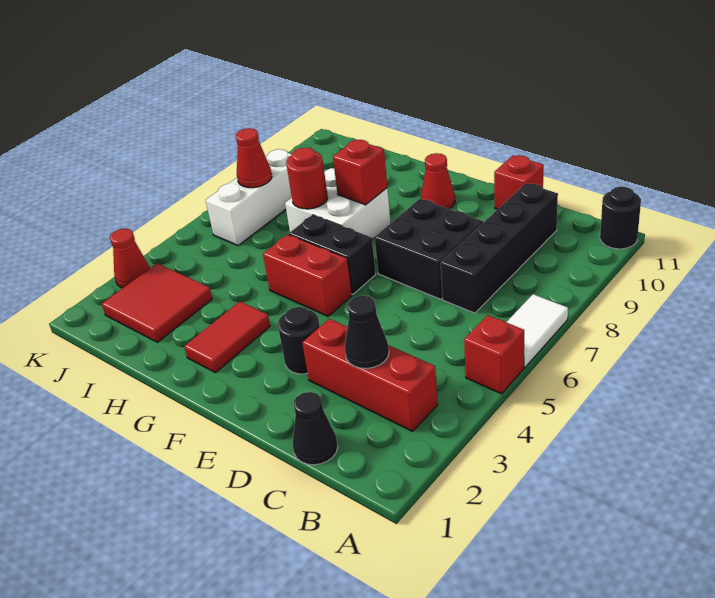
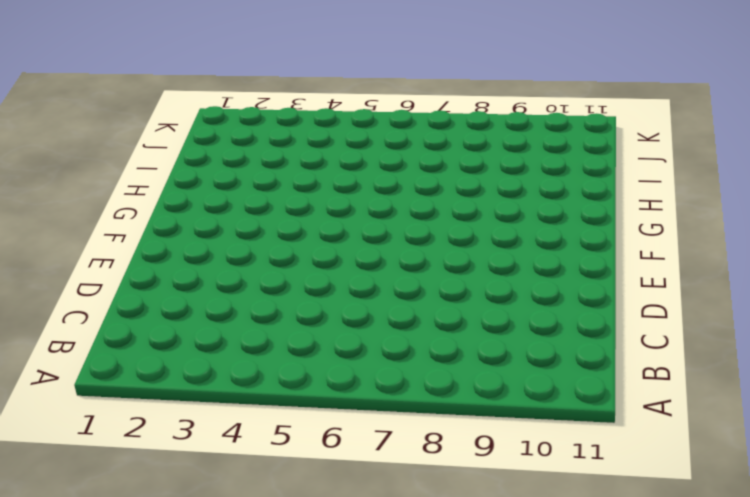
none -> red brick A5 level 1
none -> white tile A6:A7 level 1
none -> black round brick A11 level 1

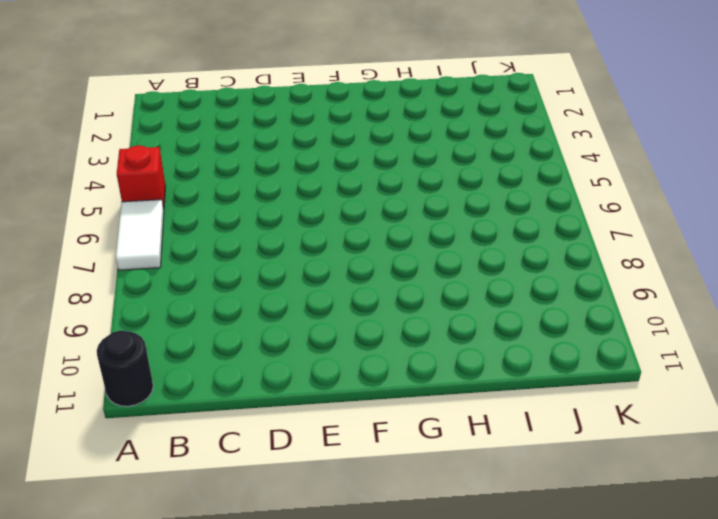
none -> red brick B3:D3 level 1
none -> black cone C1 level 1
none -> black brick C7:C10 level 1

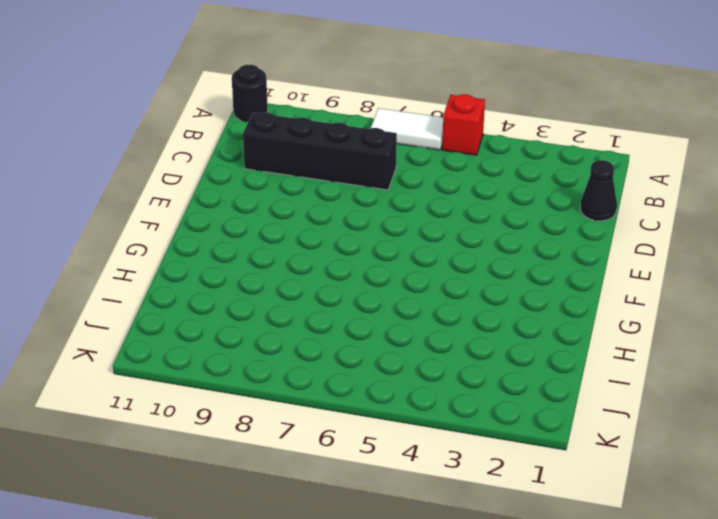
none -> red brick B3:D3 level 1
none -> black brick D7:E8 level 1
none -> red brick D11 level 1

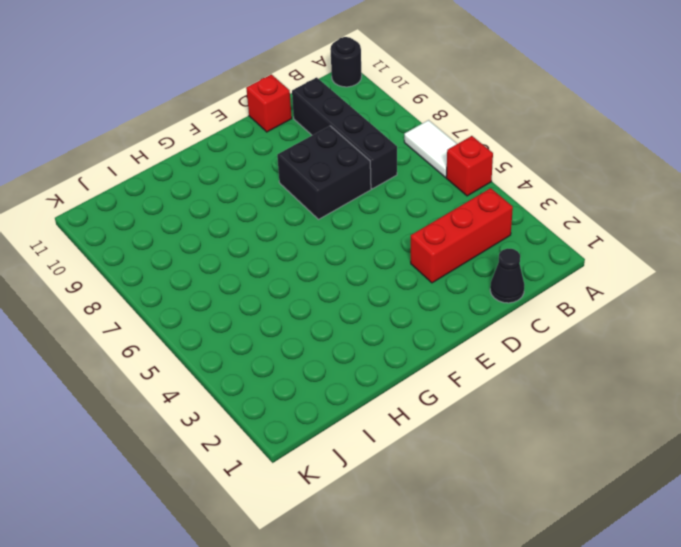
none -> black round brick E3 level 1
none -> red brick F5:G5 level 1
none -> black brick F6:G6 level 1

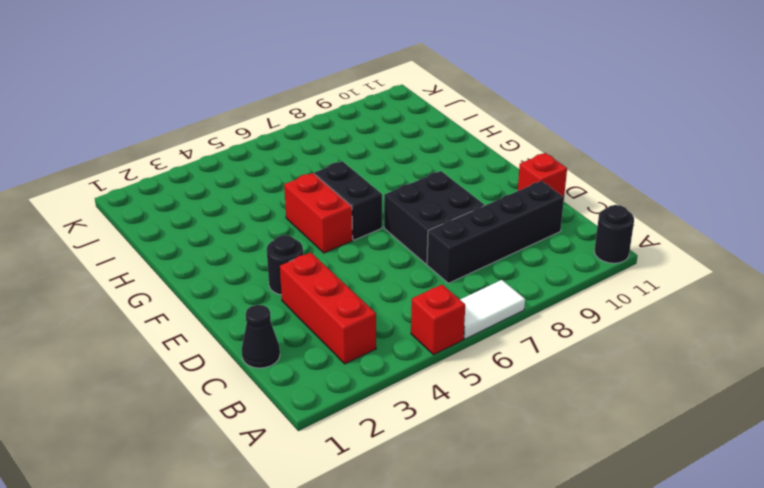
none -> red cone F10 level 1
none -> red tile G2:G3 level 1
none -> white brick G7:H8 level 1

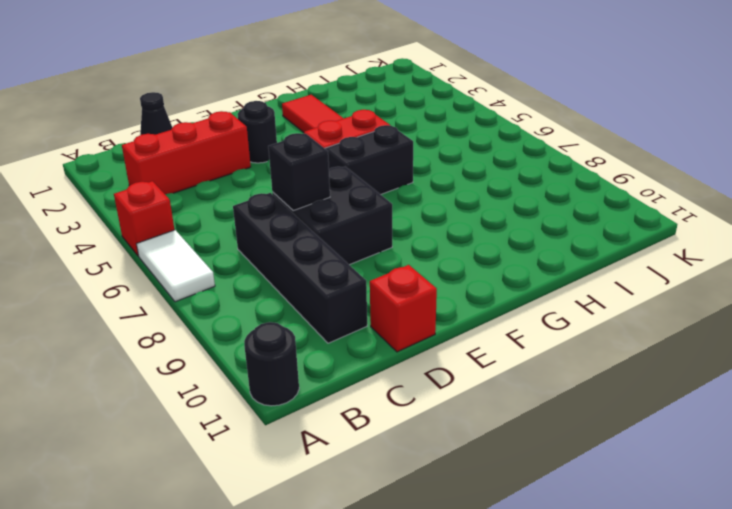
black brick D7 level 2 -> none
none -> red cone F10 level 1
none -> white brick G7:H8 level 1
none -> red tile I2:J3 level 1

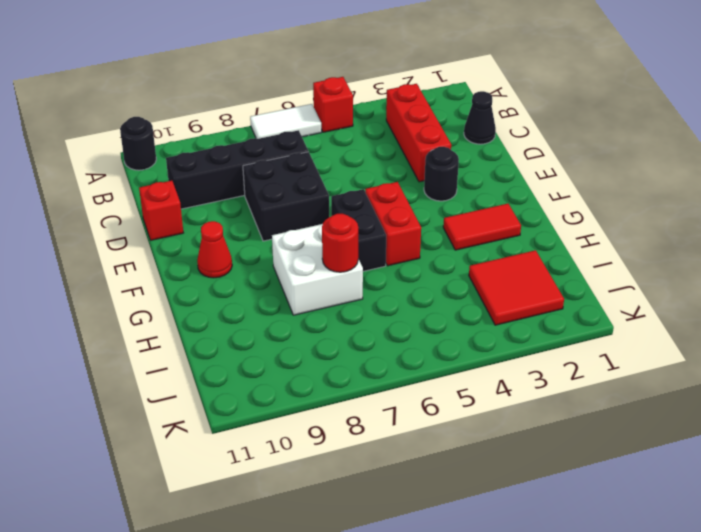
none -> white brick J6:J8 level 1
none -> red cone K3 level 1
none -> black cone C3 level 2

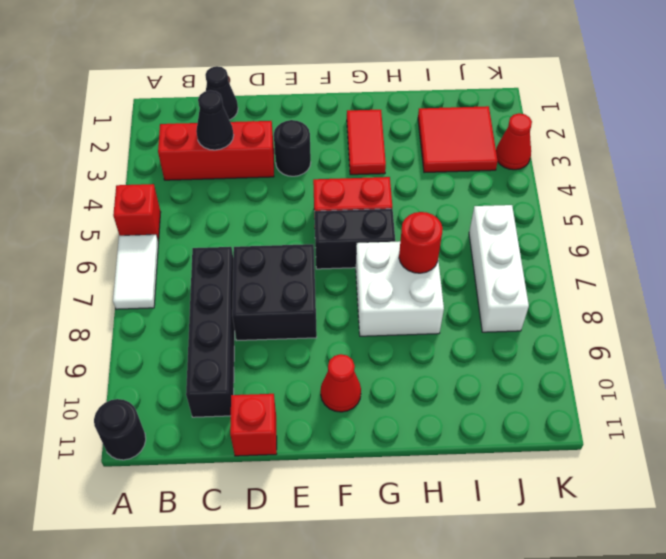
none -> red brick G8 level 2
none -> red cone J7 level 2

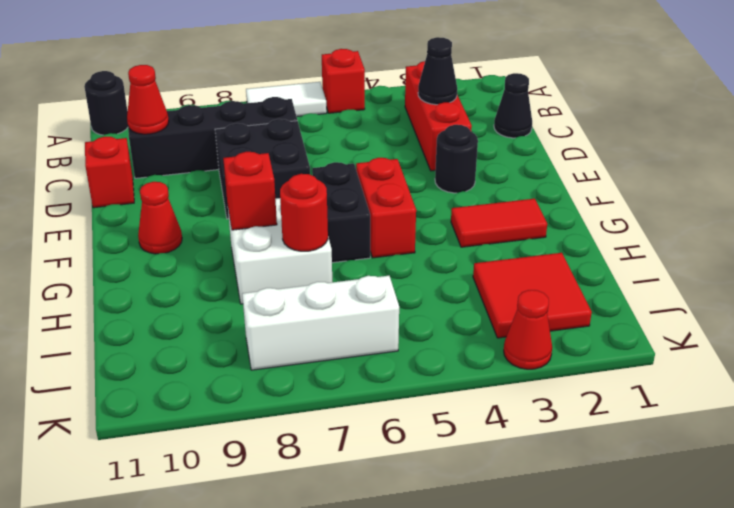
red cone C10 level 2 -> red cone J7 level 2

